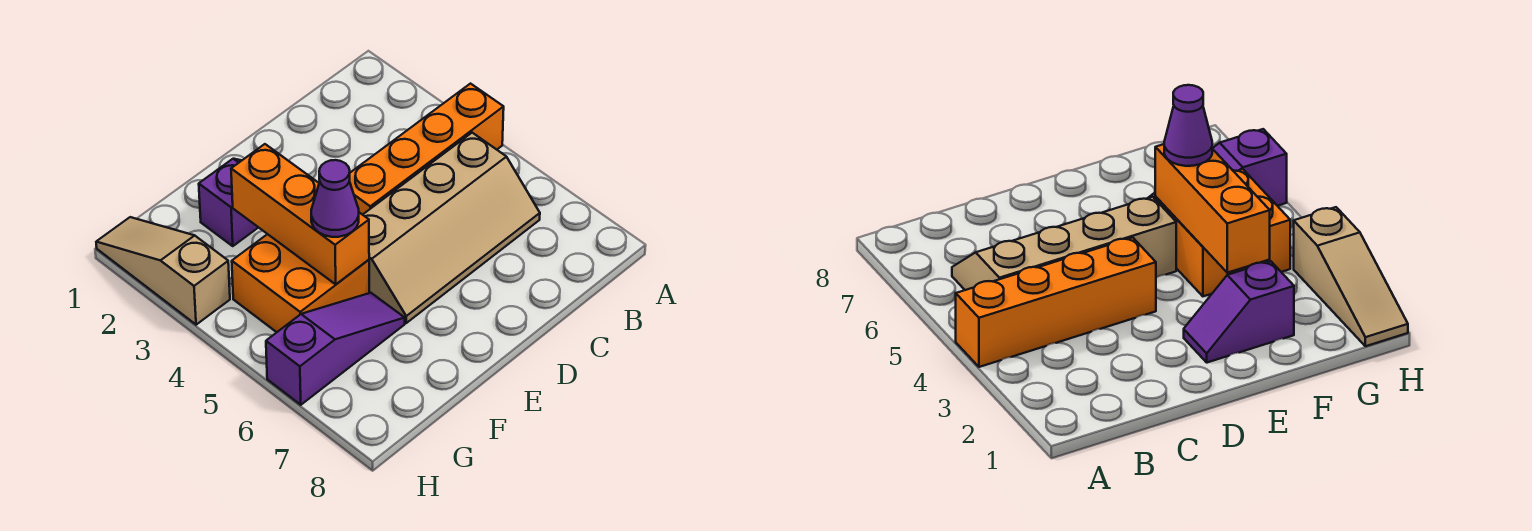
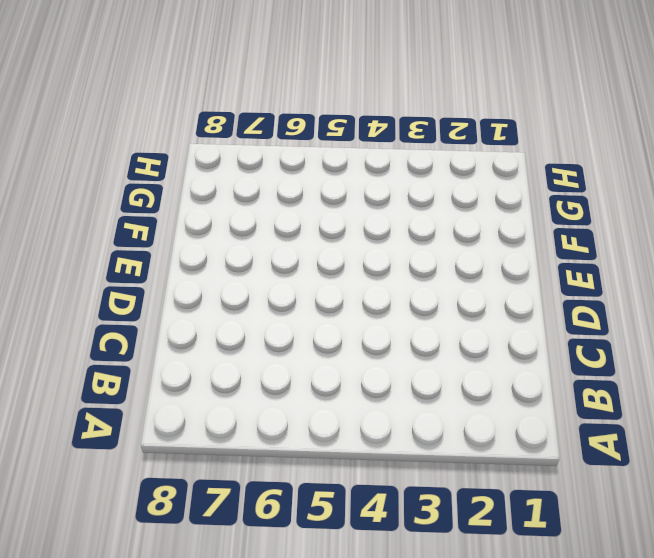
none -> orange brick A4:D4 level 1
none -> tan slope B5:E6 level 1 top 5

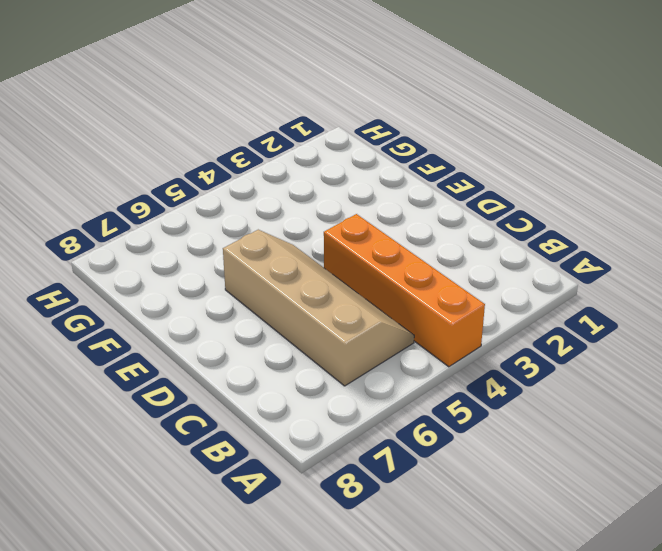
tan slope B5:E6 level 1 top 6 -> tan slope B5:E6 level 1 top 5
none -> purple slope E2:F2 level 1 top F
none -> orange brick F4:G5 level 1

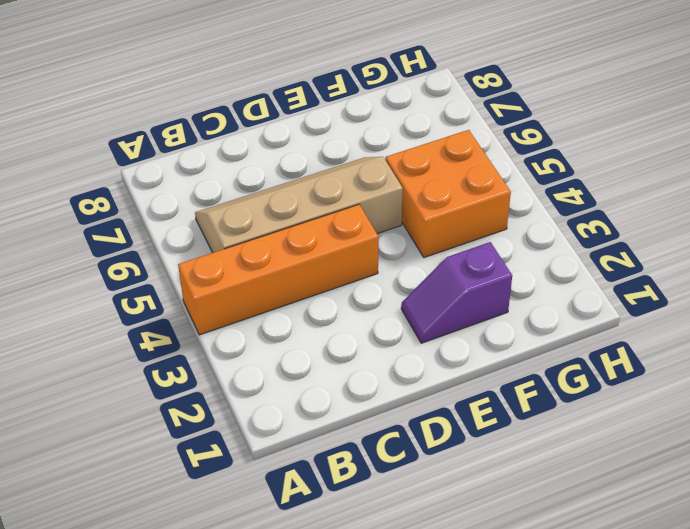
none -> purple slope F6:H6 level 1 top H
none -> tan slope H1:H3 level 1 top 3

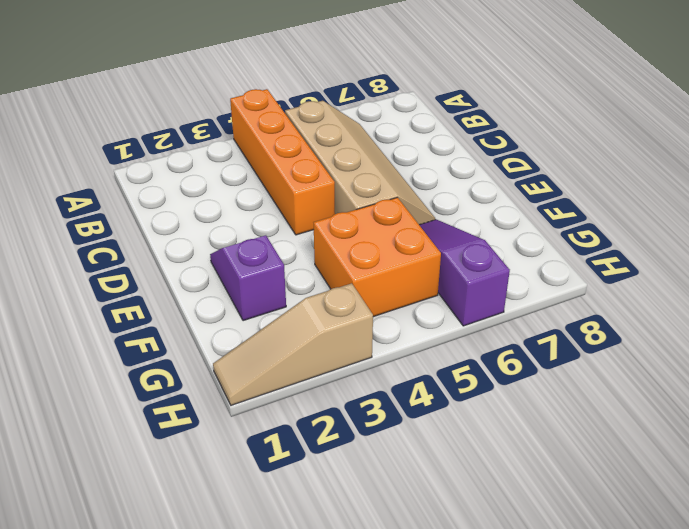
none -> orange brick F3:F5 level 2
none -> purple cone F5 level 3

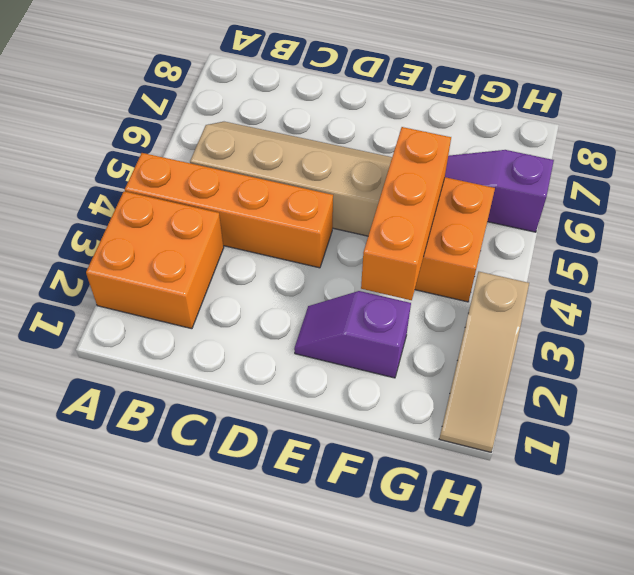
orange brick A2:B3 level 1 -> none
none -> purple cone F5 level 3

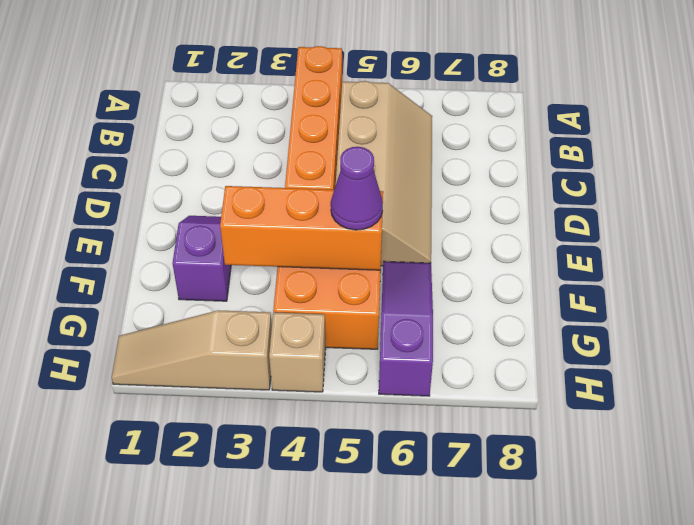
tan brick H4 level 1 -> none

